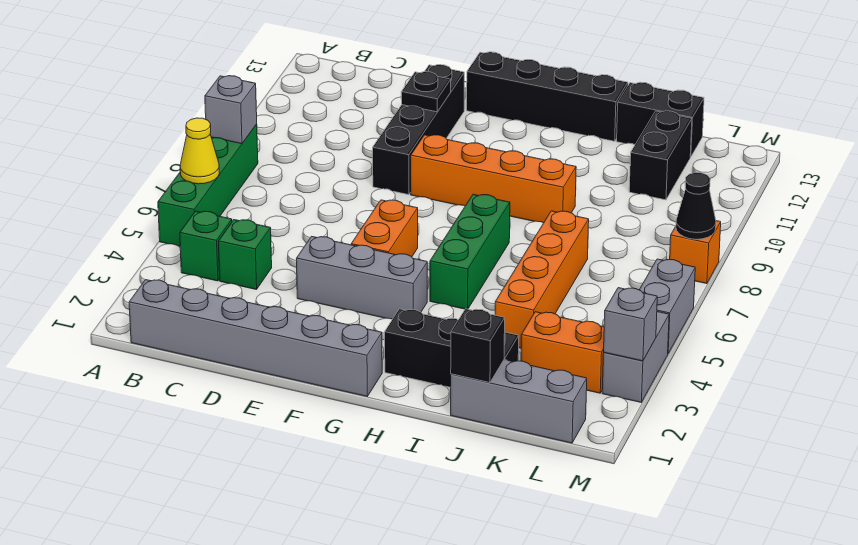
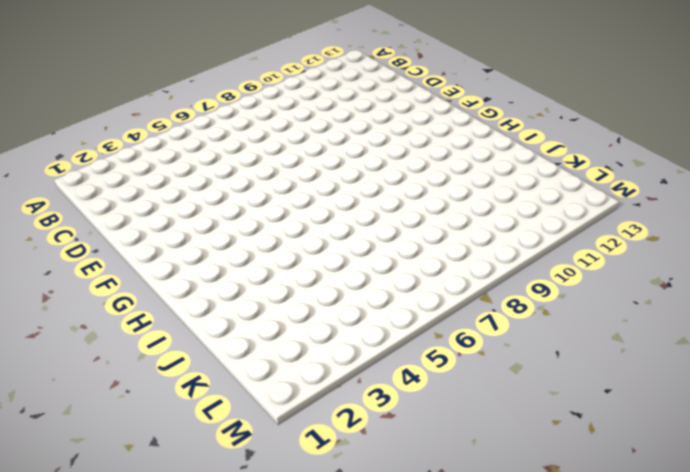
none -> green brick A5:A8 level 1
none -> grey brick B1:G1 level 1
none -> green brick B4 level 1

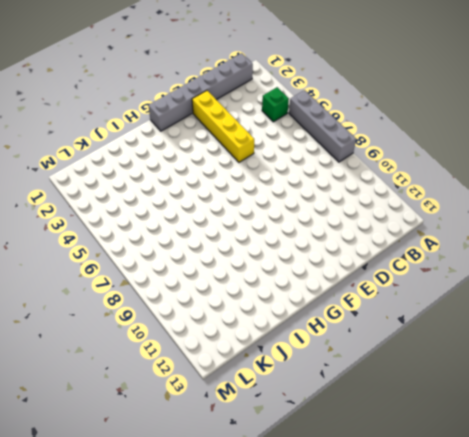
grey brick A5:A8 level 1 -> green brick A5:A8 level 1
yellow brick E2:E5 level 1 -> grey brick E4:G4 level 1
none -> green brick C4 level 1
none -> black brick E9:E12 level 1
none -> orange brick F5:F6 level 1

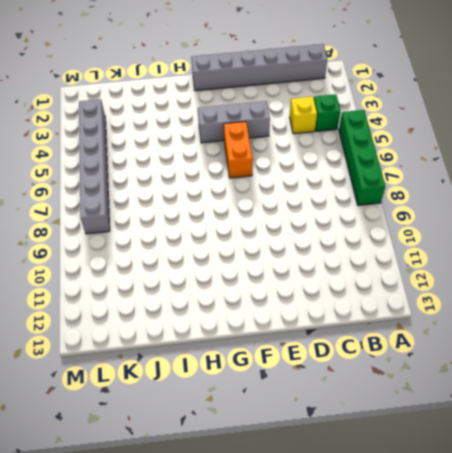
yellow brick C4 level 1 -> green brick C4 level 1
grey brick L3:L8 level 1 -> orange brick K3:L3 level 1
none -> black brick E9:E12 level 1
none -> orange brick F9:I9 level 1
none -> black brick F13:I13 level 1

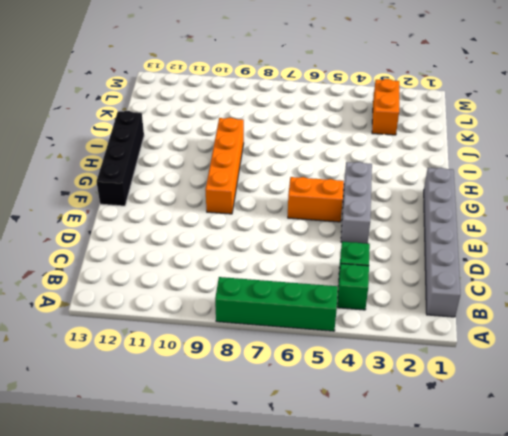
none -> black brick E9:E12 level 1
none -> black brick H2:J2 level 1
none -> green brick H5:H7 level 1

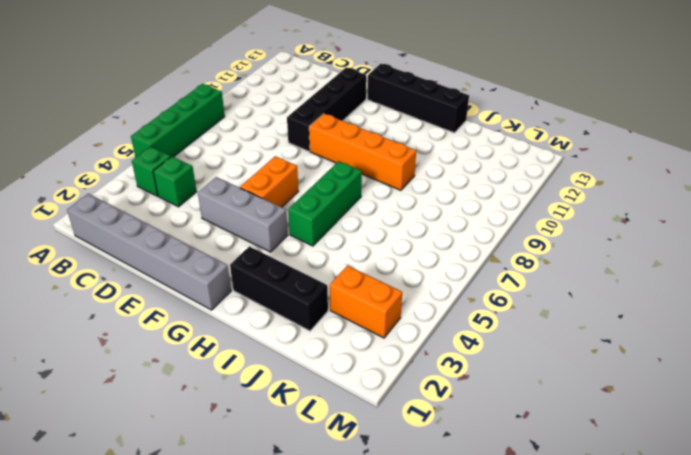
none -> grey brick J1:L1 level 1
none -> orange brick J4:J7 level 1
none -> black brick J13:K13 level 1

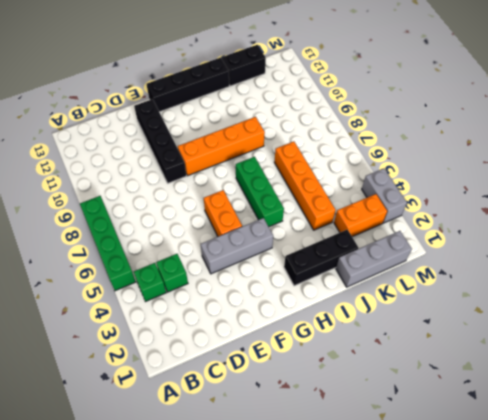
none -> grey brick B1:G1 level 1
none -> black brick K11:K12 level 1
none -> grey brick M5:M6 level 1

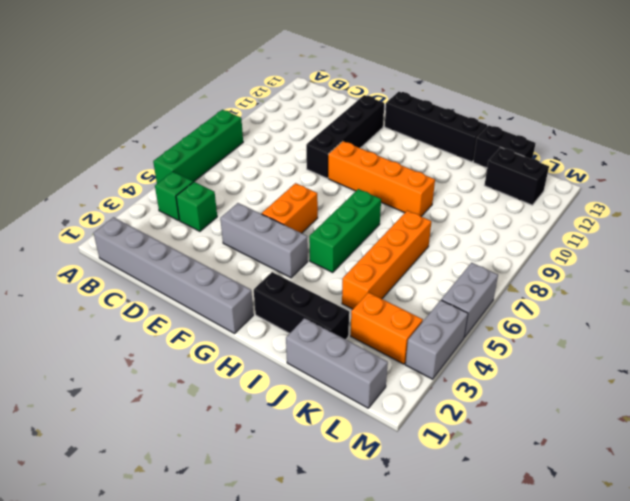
black brick K12:L12 level 1 -> black brick K11:K12 level 1
none -> orange brick M8 level 1
none -> yellow cone A6 level 2
none -> grey brick A8 level 2

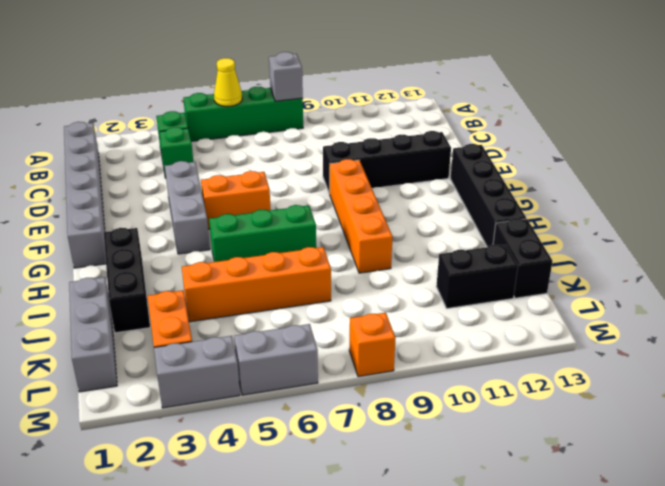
none -> black plate E11 level 2
none -> black brick J1 level 2
none -> grey brick M3 level 2

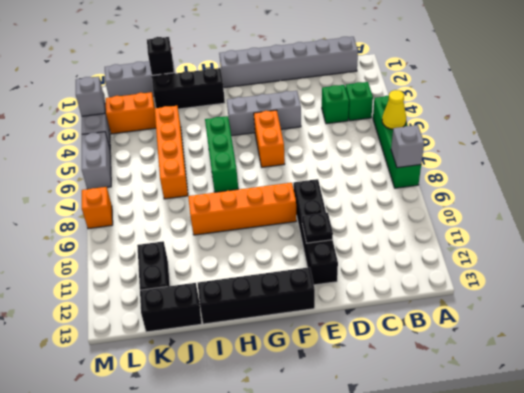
none -> black cone M8 level 2

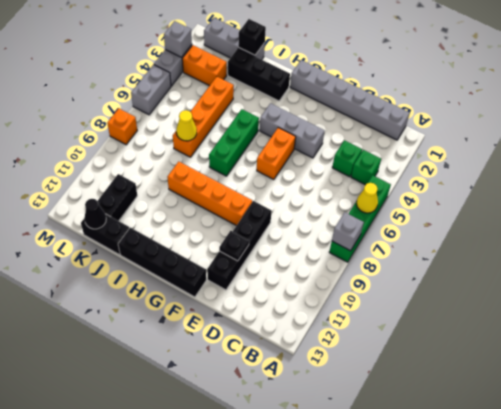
yellow cone J7 level 2 -> none
black cone K13 level 2 -> black cone M8 level 2

